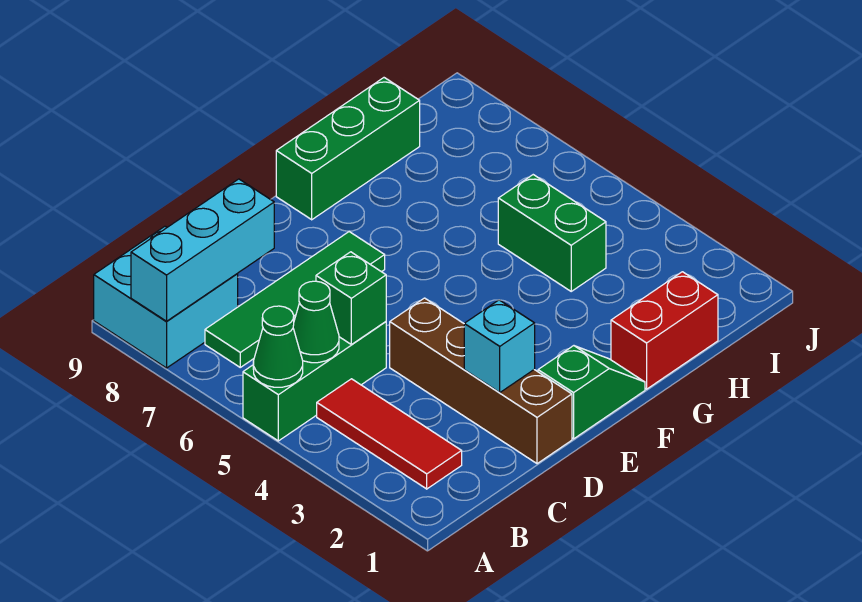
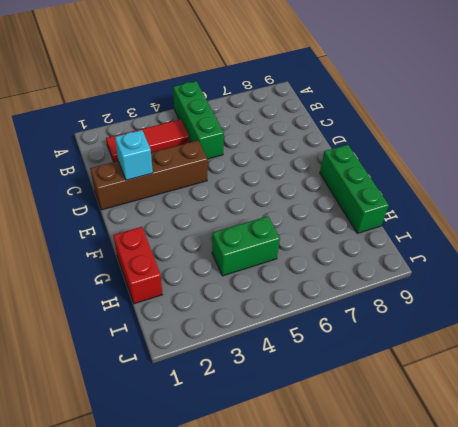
none -> cyan brick A8:B9 level 1
none -> green tile B7:E7 level 1
none -> green slope E1:F1 level 1 top E

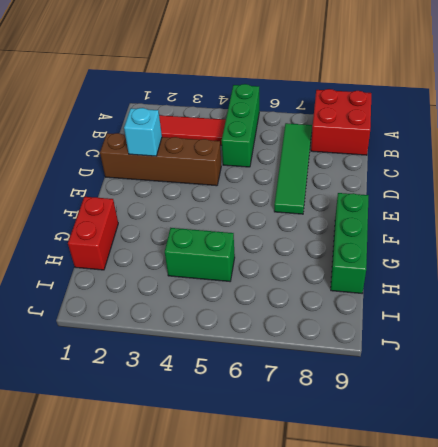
red brick A8:B9 level 1 -> cyan brick A8:B9 level 1
none -> green slope E1:F1 level 1 top E
none -> green cone A5 level 2
none -> cyan brick A8:C8 level 2

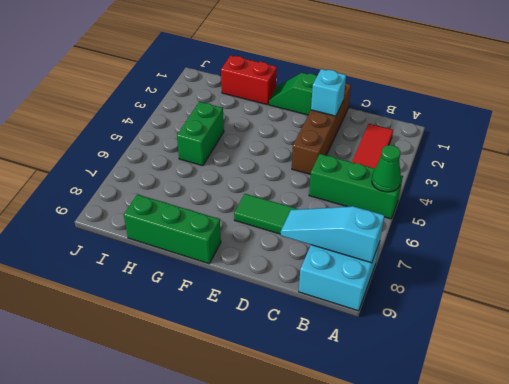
cyan slope A8:C8 level 2 top A -> cyan brick A8:C8 level 2
none -> green cone B5 level 2
none -> green brick C5 level 2

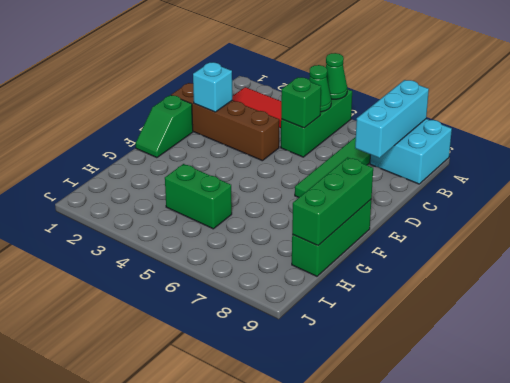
green brick F9:H9 level 2 -> none
none -> red brick G1:H1 level 1

